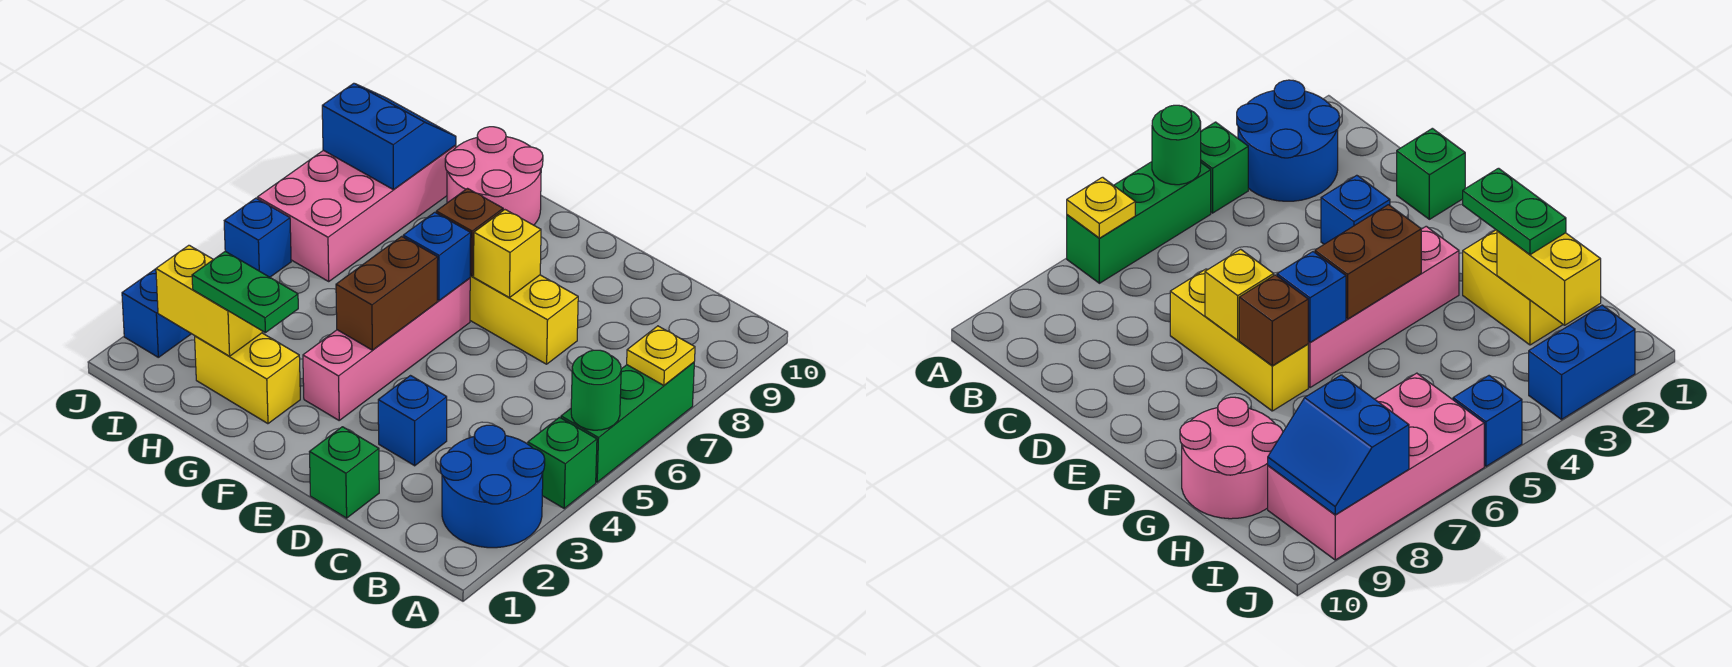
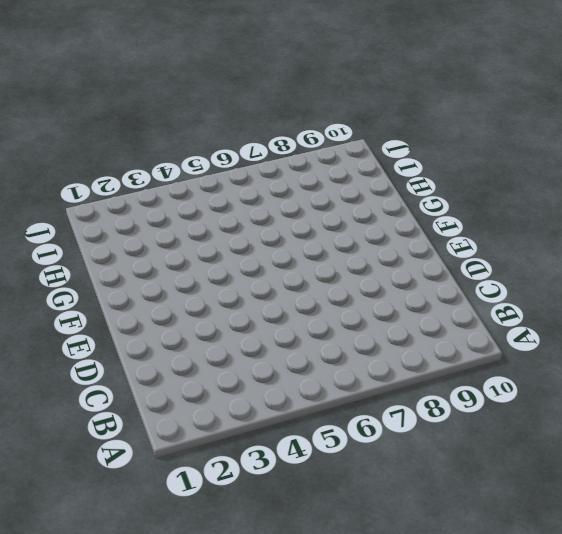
none -> blue round brick A2:B3 level 1
none -> green brick A4 level 1
none -> green brick A5:A7 level 1

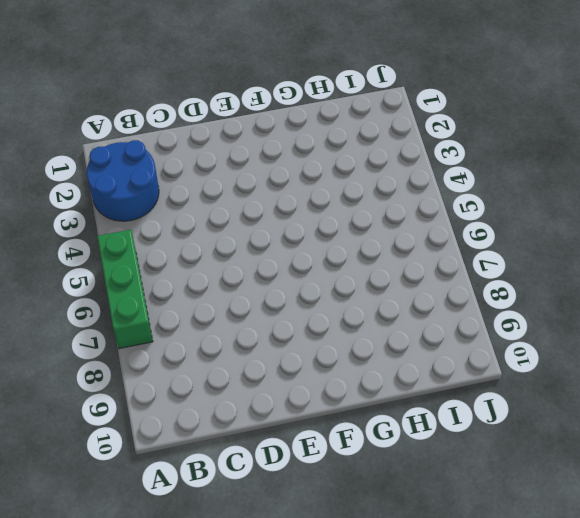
none -> green brick A4 level 1
none -> green brick D1 level 1
none -> blue brick D3 level 1

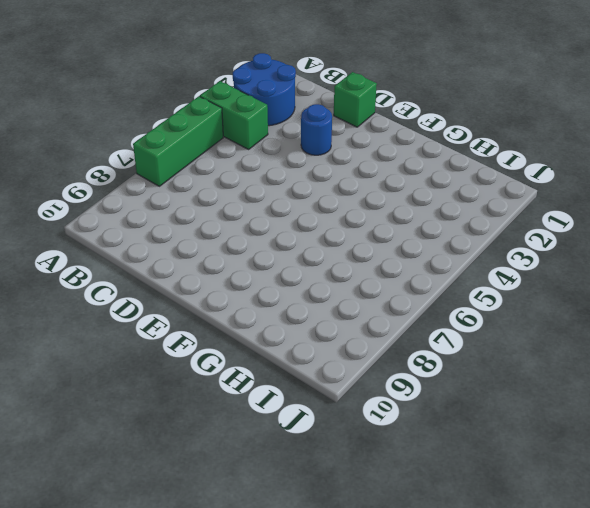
green brick A4:B4 level 1 -> green brick A4 level 1
blue round brick D3 level 1 -> blue brick D3 level 1
none -> yellow brick D7:F7 level 1
none -> pink brick F3:F6 level 1
none -> yellow brick G2:H2 level 1

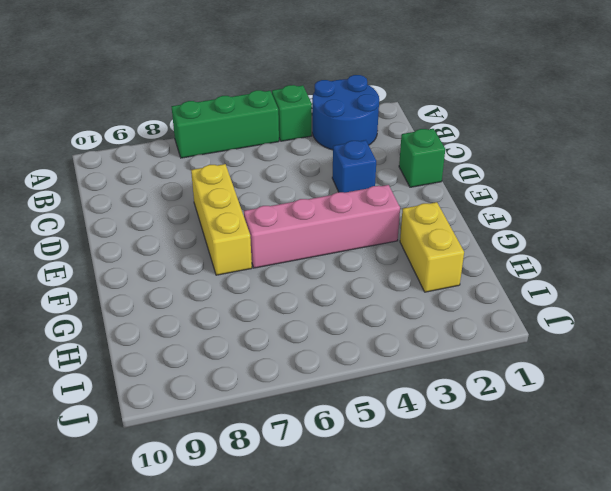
none -> pink round brick G9:H10 level 1
none -> pink brick I6:J9 level 1
none -> blue brick J2:J3 level 1

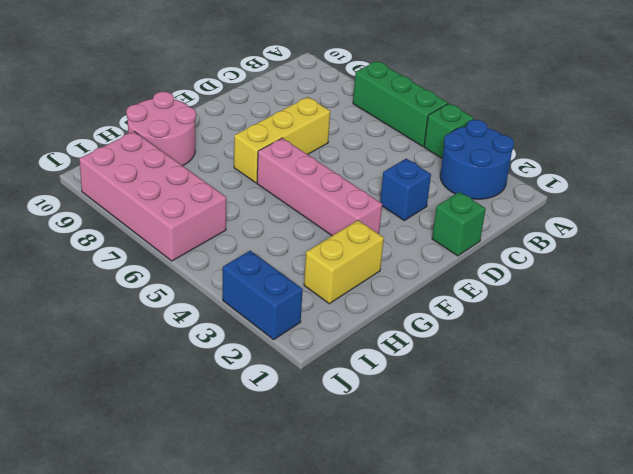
none -> blue brick J5 level 1
none -> green round brick A5 level 2
none -> yellow plate A7 level 2

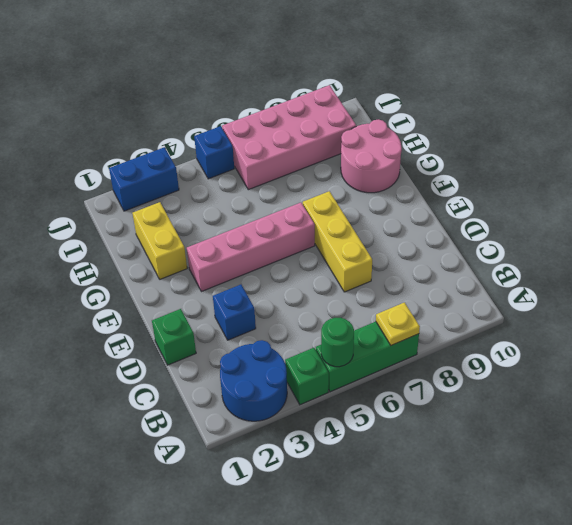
none -> yellow brick E7 level 2
none -> brown brick F4:F5 level 2
none -> blue brick F6 level 2

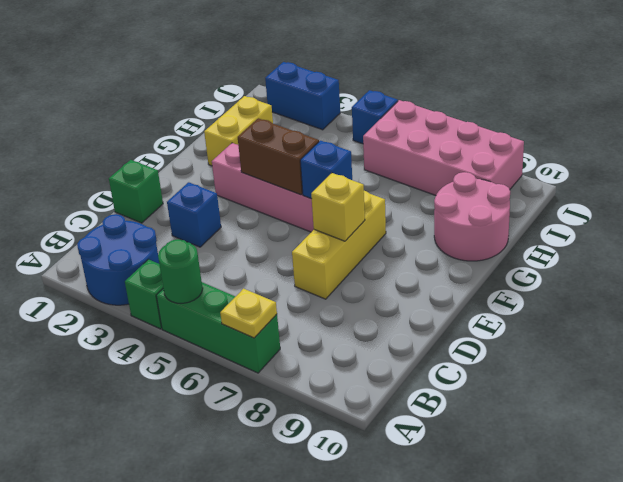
none -> brown brick F7 level 2
none -> yellow brick H2:I2 level 2
none -> blue slope I8:J9 level 2 top 8

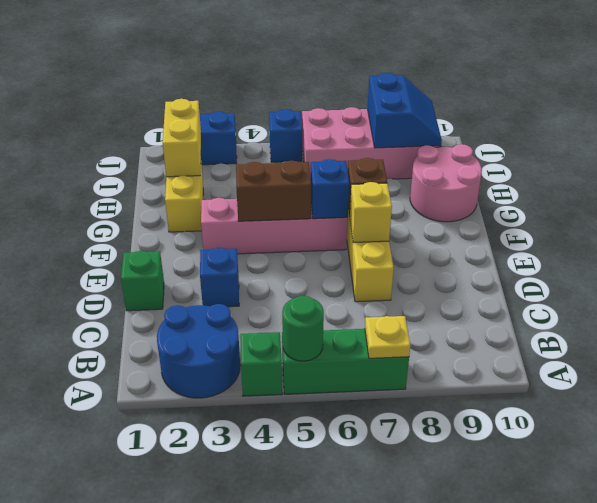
none -> green plate G2:H2 level 3

